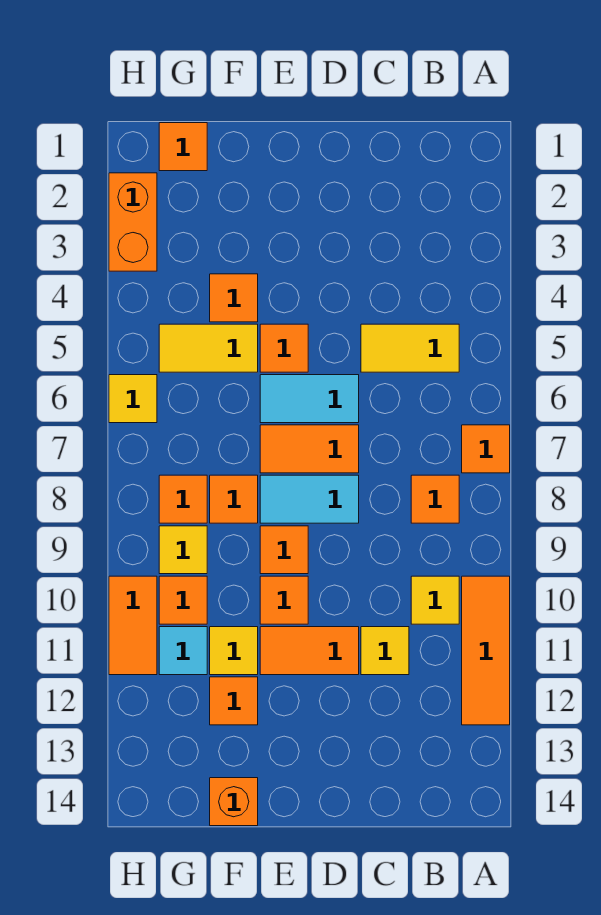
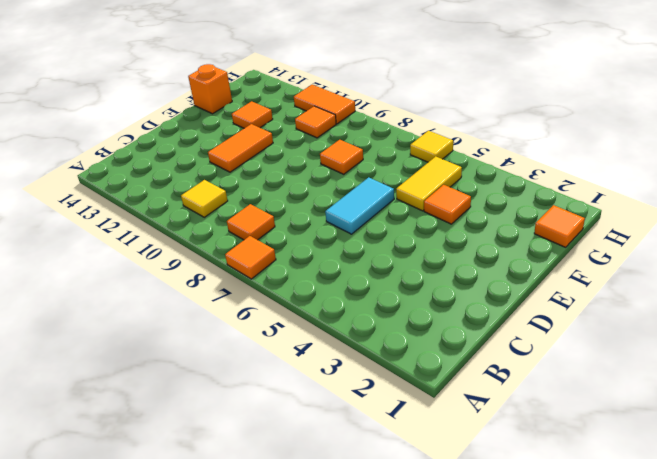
none -> orange tile A10:A12 level 1
none -> yellow tile B5:C5 level 1
none -> yellow tile C11 level 1

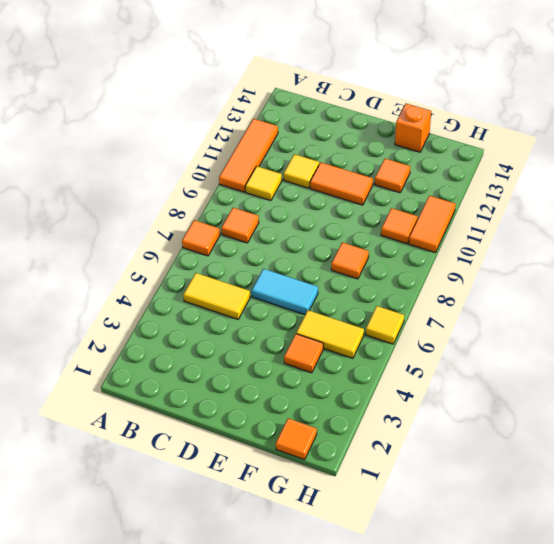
none -> orange tile D7:E7 level 1
none -> cyan tile D8:E8 level 1
none -> orange tile E5 level 1

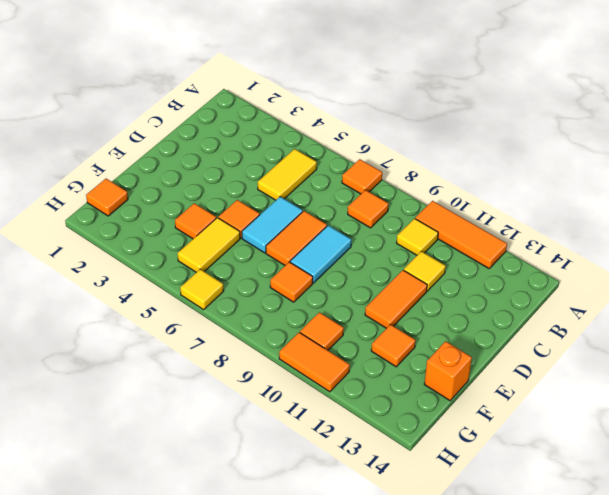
none -> orange tile E9 level 1
none -> orange tile E10 level 1
none -> yellow tile F11 level 1

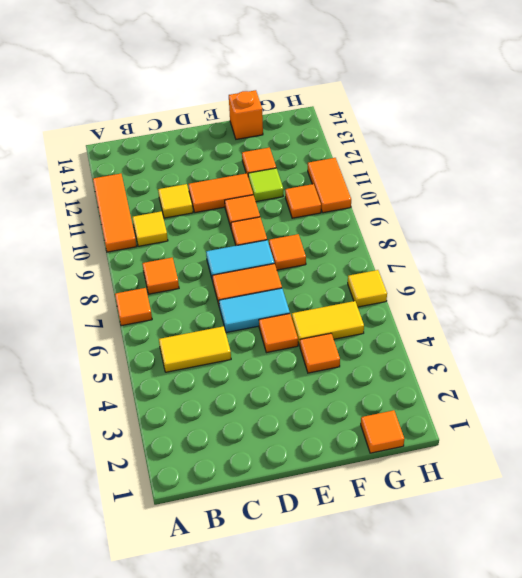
lime tile F11 level 1 -> yellow tile F11 level 1
none -> orange tile G8 level 1
none -> yellow tile G9 level 1
none -> cyan tile G11 level 1

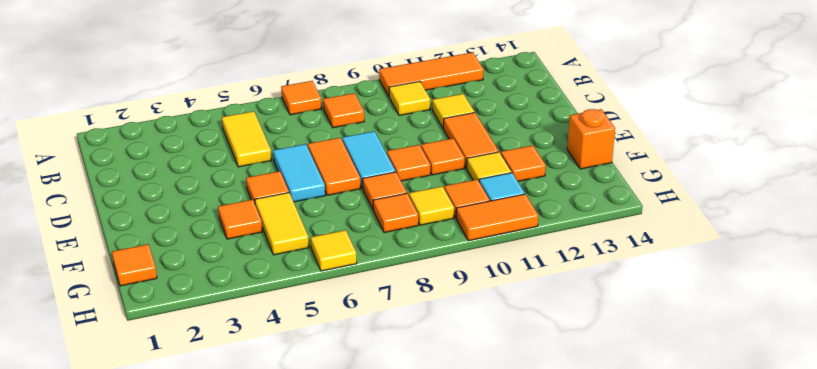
none -> orange brick H2:H3 level 1

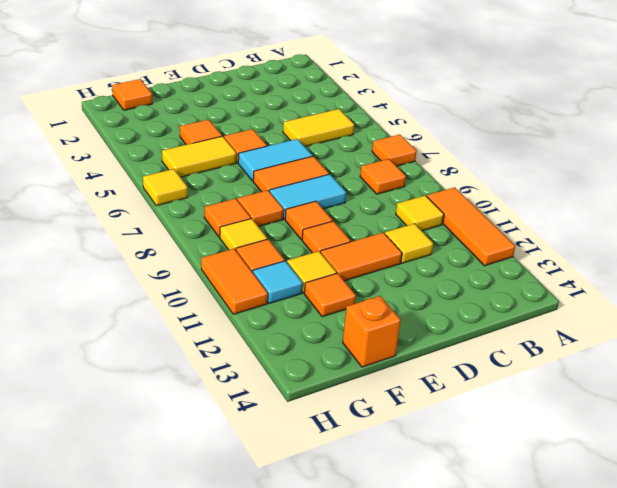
none -> orange brick H2:H3 level 1

